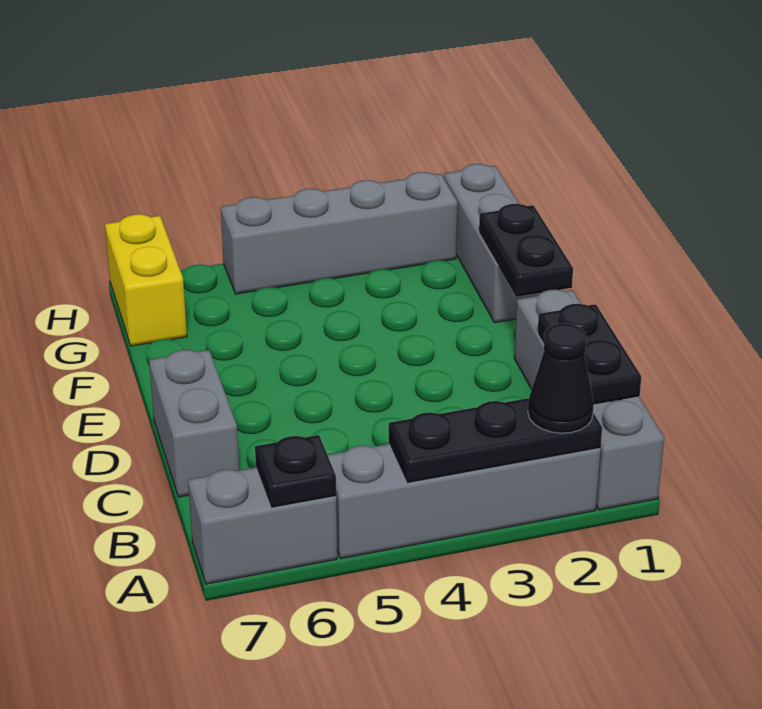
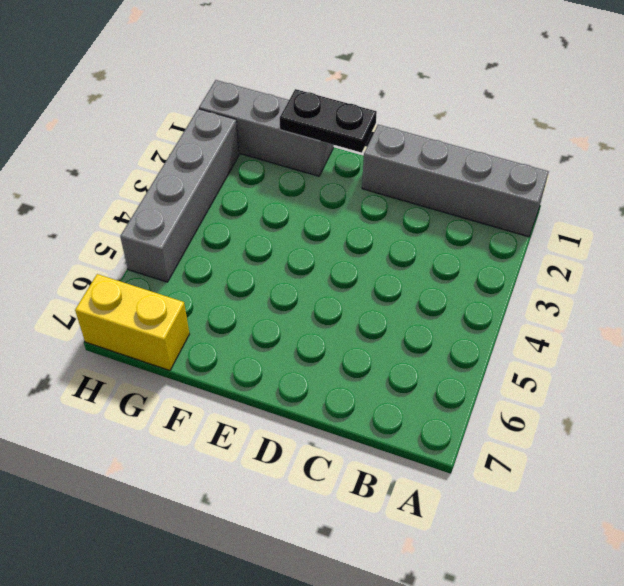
none -> grey brick A2:A5 level 1
none -> grey brick A6:A7 level 1
none -> grey brick C7:D7 level 1

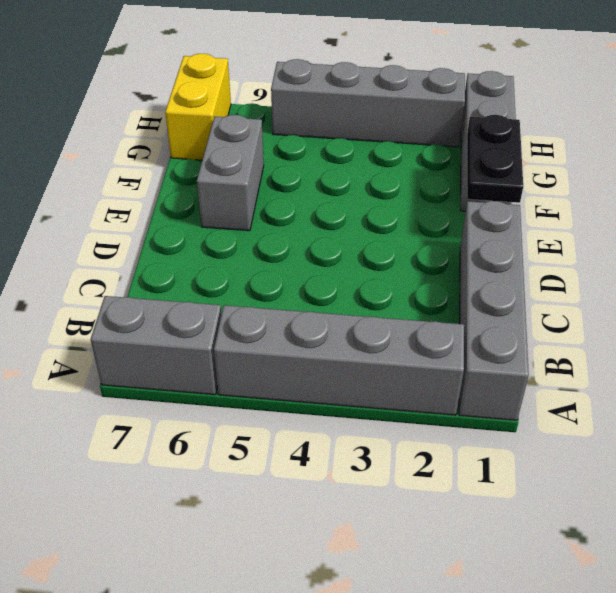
grey brick E6:F6 level 1 -> grey brick C7:D7 level 1
none -> black plate A2:A4 level 2
none -> black plate A6 level 2
none -> black plate B1:C1 level 2

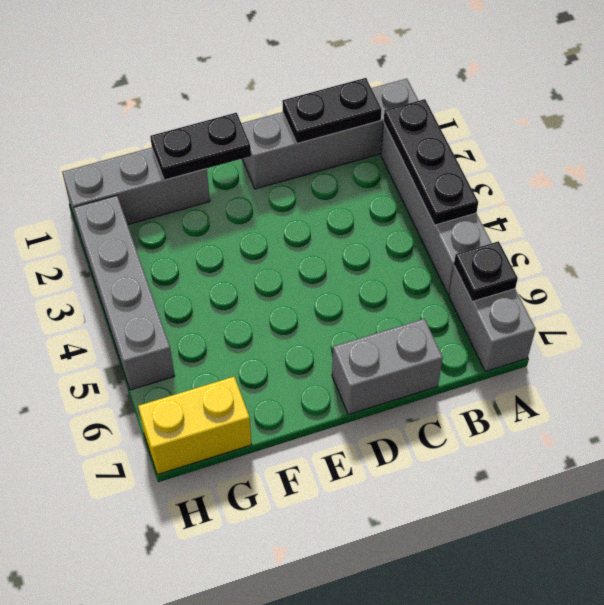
none -> black cone A2 level 3

